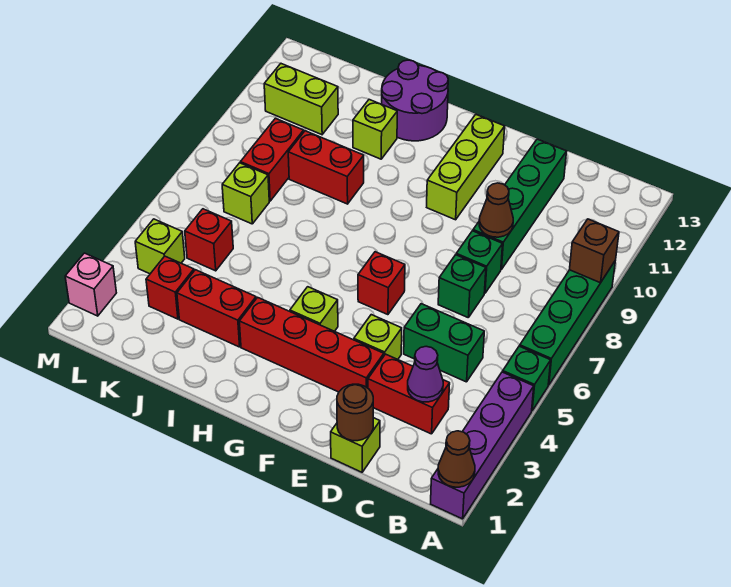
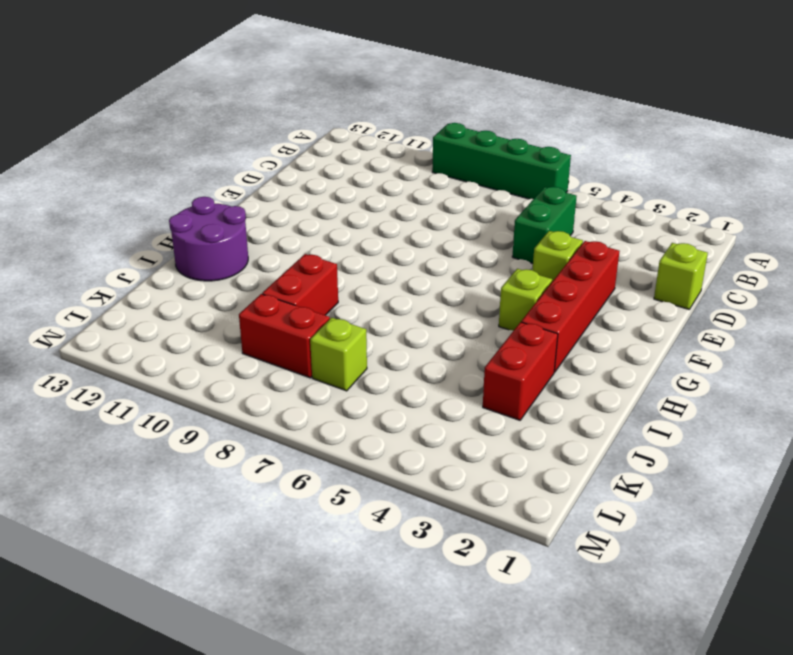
none -> purple brick A1:A4 level 1
none -> green brick A5 level 1
none -> red brick C3:D3 level 1
none -> green brick D7 level 1

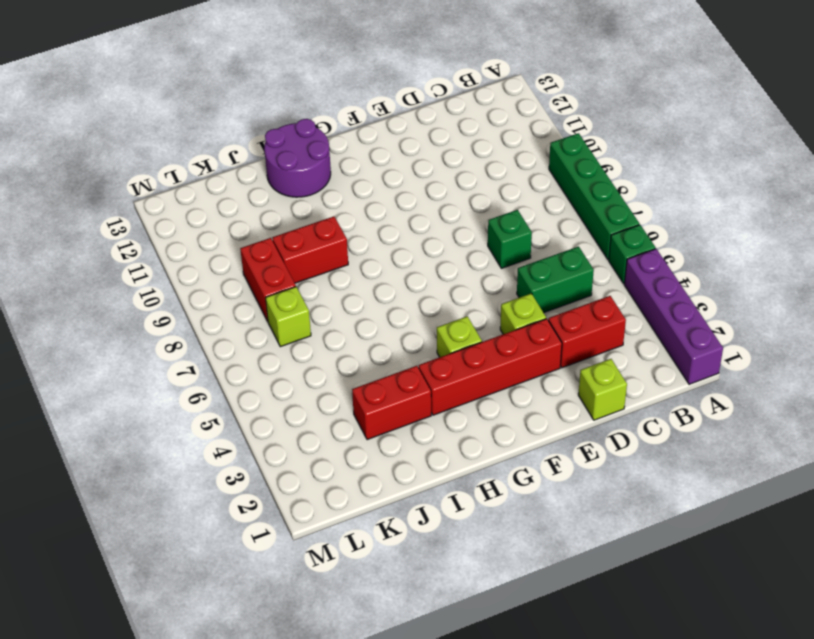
none -> green brick D8 level 1
none -> green brick D9:D12 level 1
none -> red brick F6 level 1
none -> lime brick F10:F12 level 1

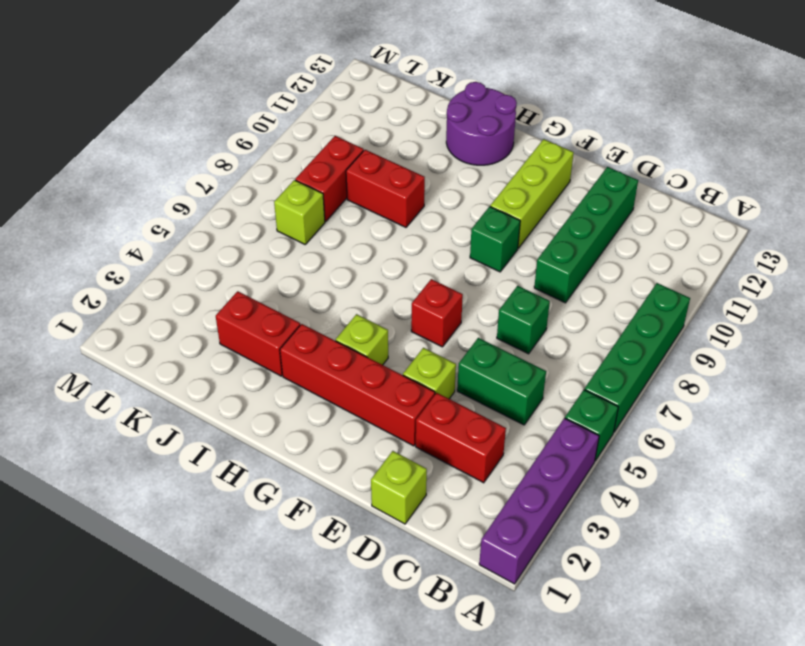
green brick F9 level 1 -> green brick D8 level 1
none -> lime brick I11 level 1
none -> red brick K3 level 1
none -> red brick K5 level 1
none -> lime brick K11:L11 level 1

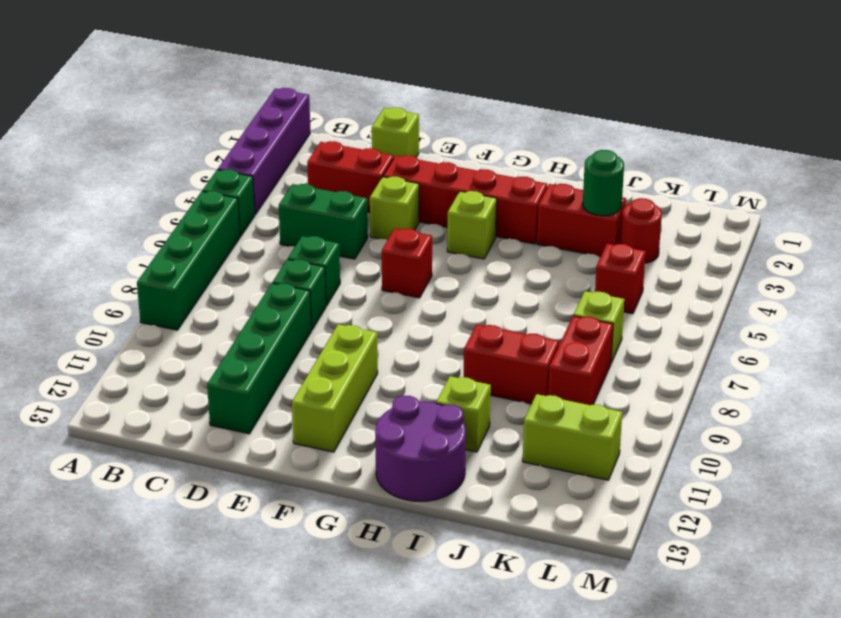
green round brick J3 level 2 -> none
red round brick K3 level 1 -> red brick K3 level 1
none -> lime brick L4 level 1
none -> pink brick M2 level 1
none -> brown cone A1 level 2
none -> brown brick A9 level 2

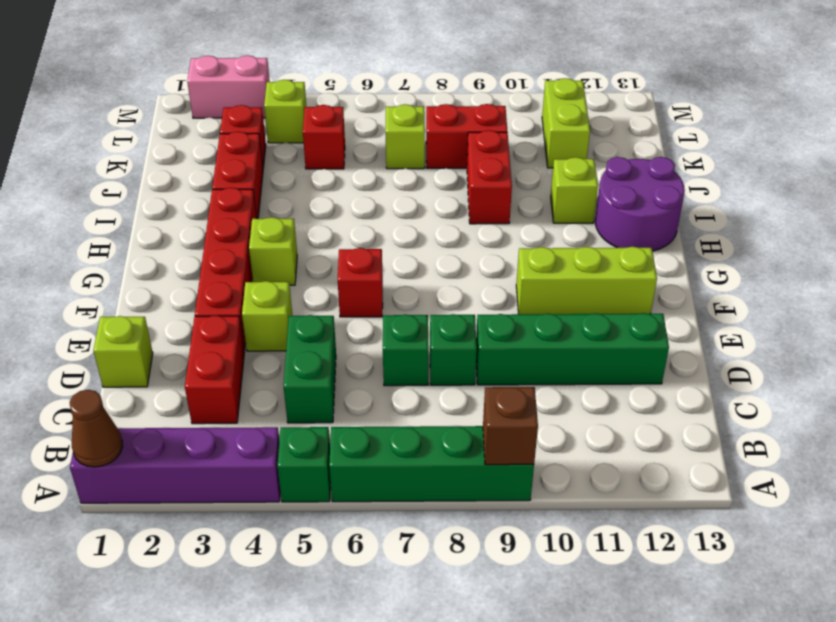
pink brick M2:M3 level 1 -> pink brick M2 level 1
none -> purple cone C3 level 2
none -> brown round brick D1 level 2
none -> brown cone D9 level 2

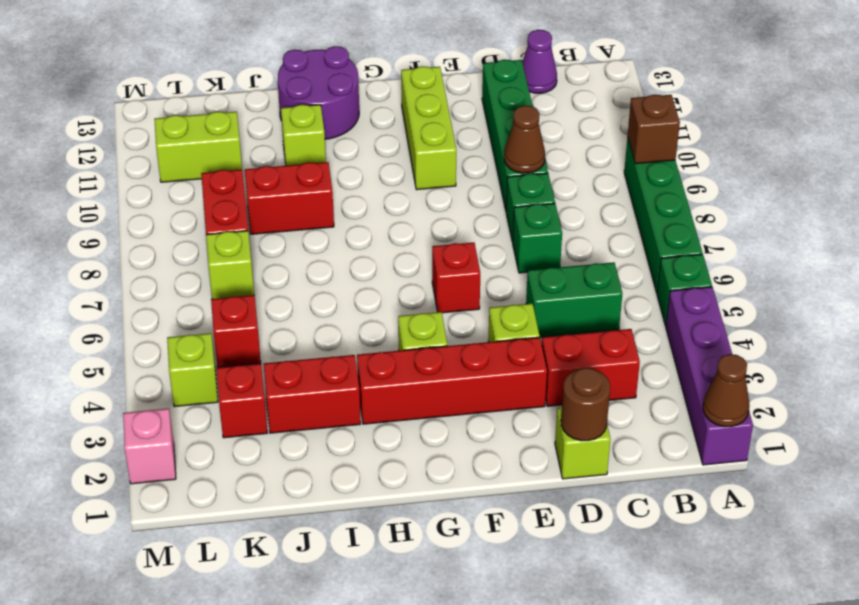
purple cone C13 level 1 -> purple cone C3 level 2

